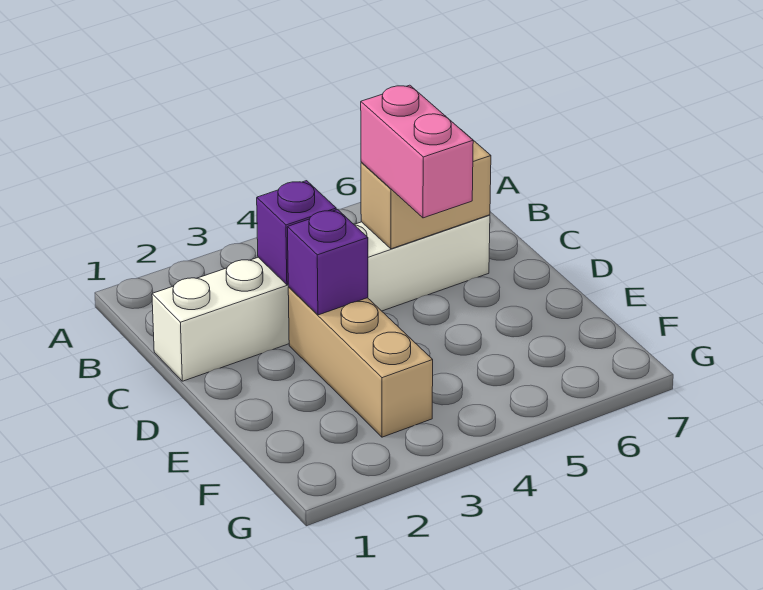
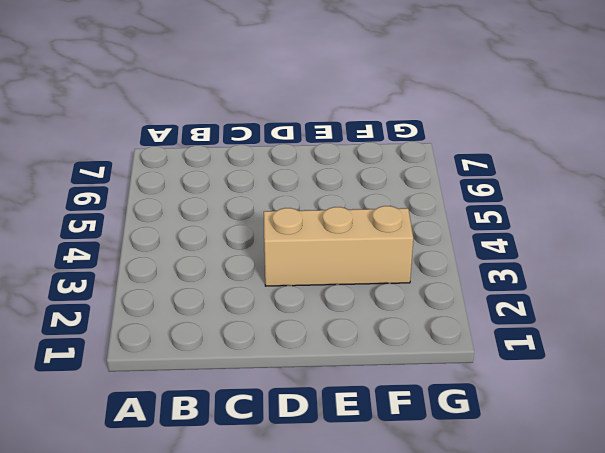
none -> white brick C1:C6 level 1
none -> purple brick C3 level 2

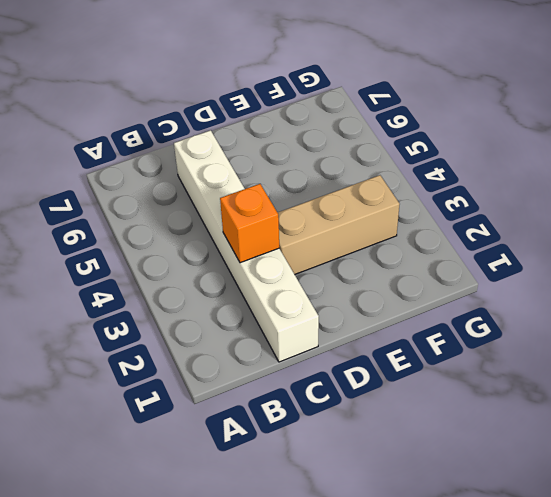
orange brick C3 level 2 -> purple brick C3 level 2
none -> tan brick C5:C6 level 2
none -> purple brick D3 level 2

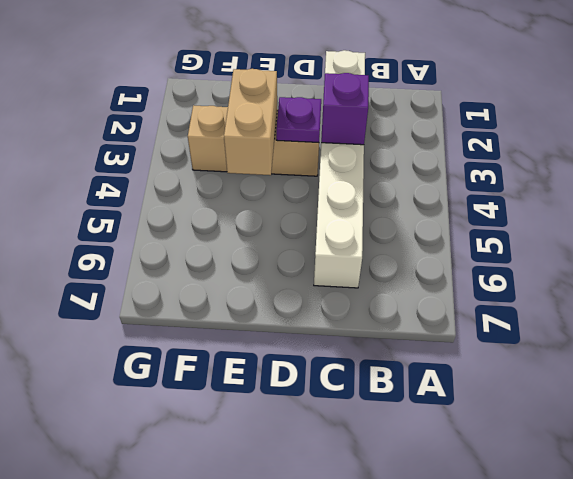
purple plate D3 level 2 -> purple brick D3 level 2
tan brick E3:E4 level 2 -> tan brick C5:C6 level 2
none -> pink brick C5:D5 level 3

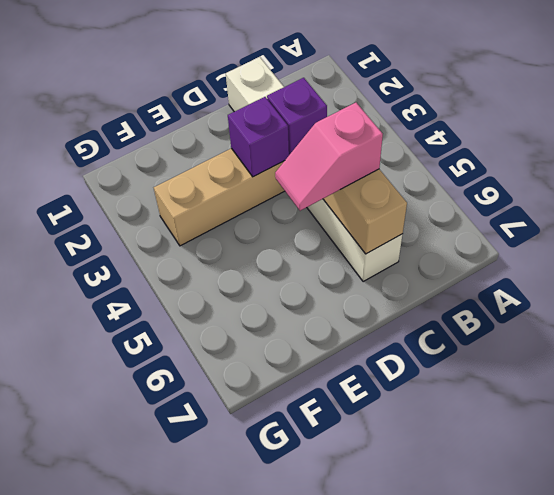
pink slope C5:D5 level 3 top C -> pink brick C5:D5 level 3

